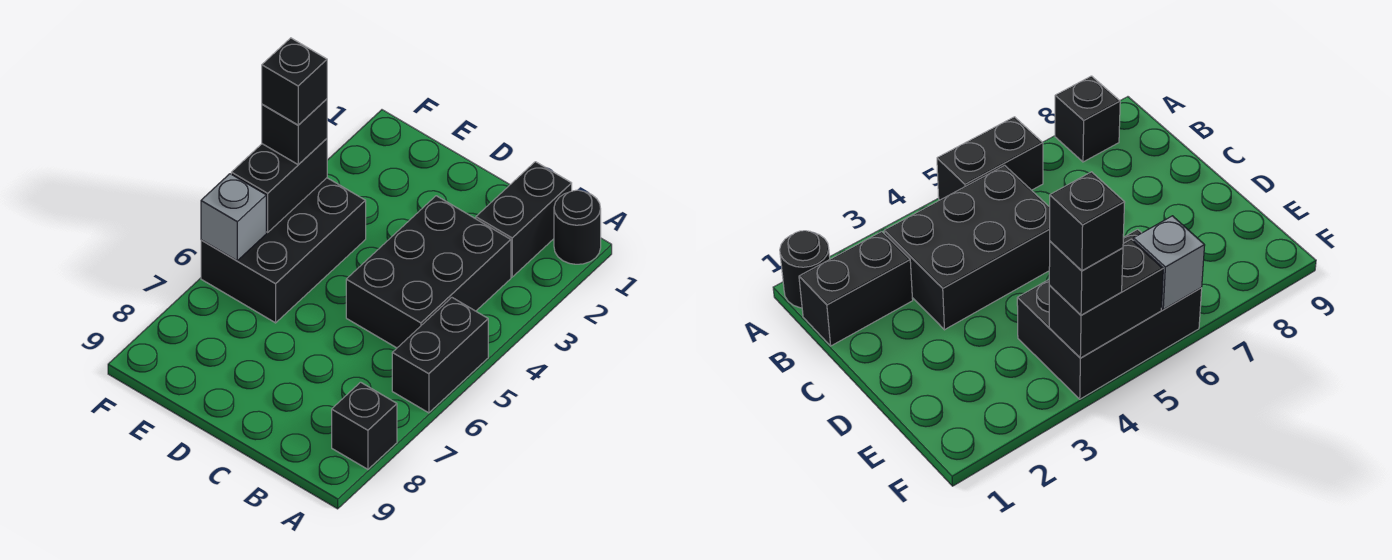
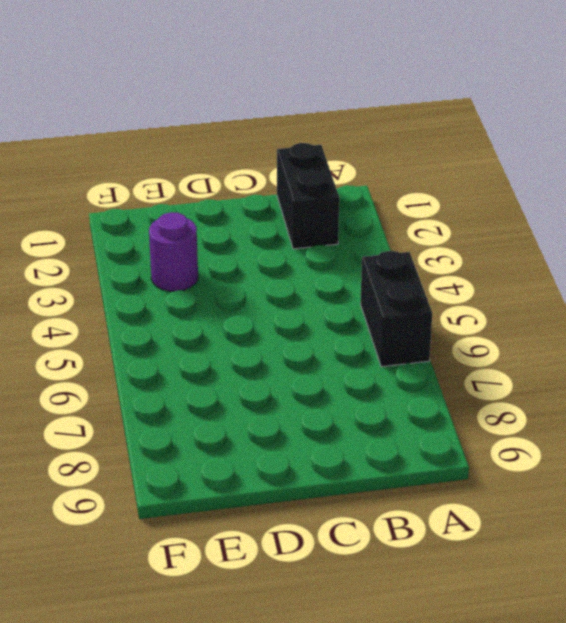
purple round brick E3 level 1 -> none
none -> black round brick A1 level 1
none -> black brick A8 level 1

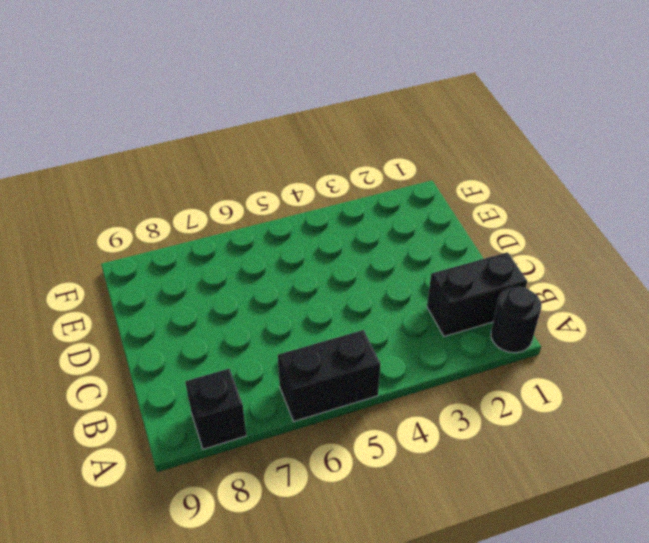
none -> black brick B3:C5 level 1
none -> black brick E4:F6 level 1

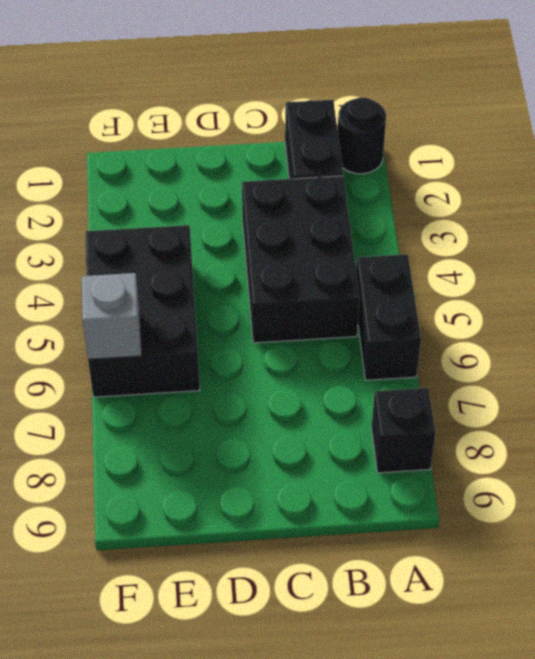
none -> black brick F4:F5 level 2
none -> black brick F4 level 3

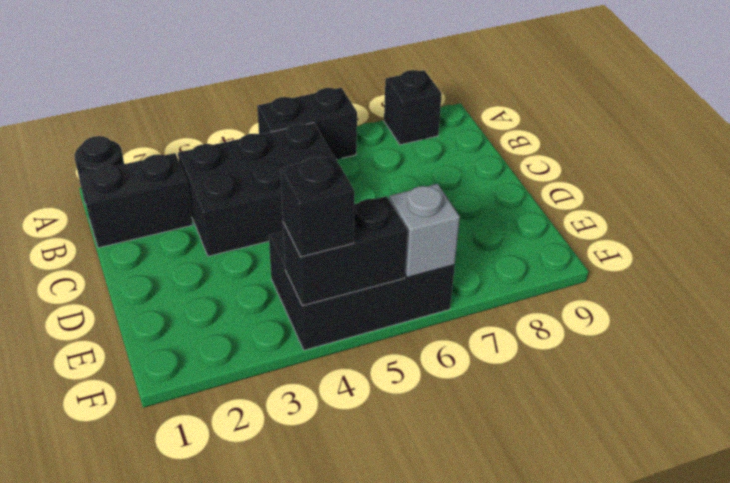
none -> black brick F4 level 4

